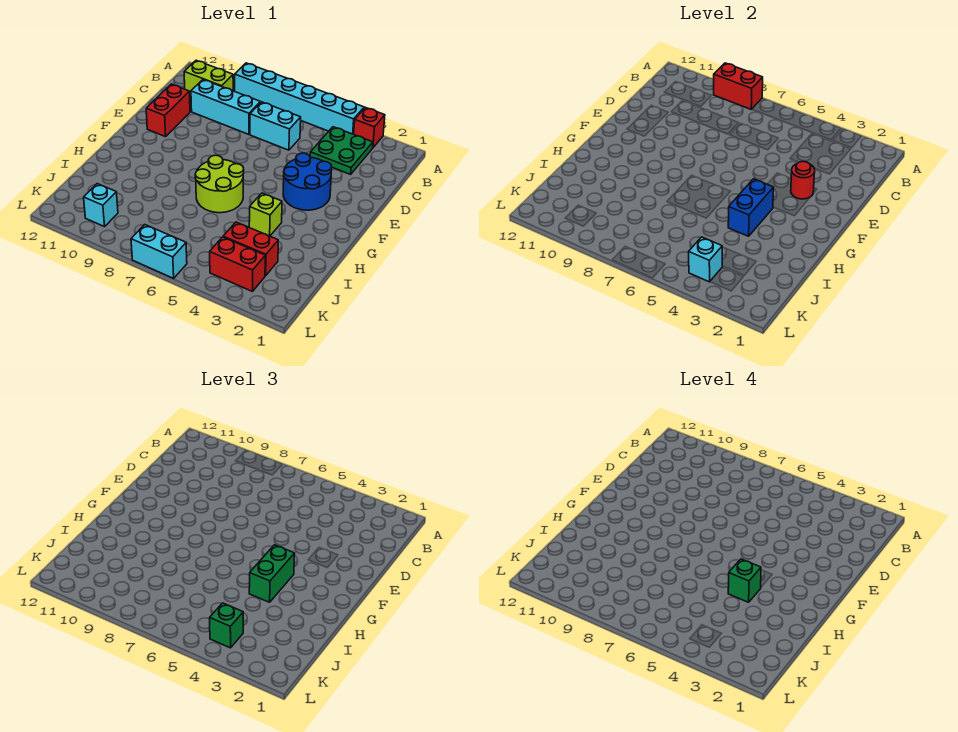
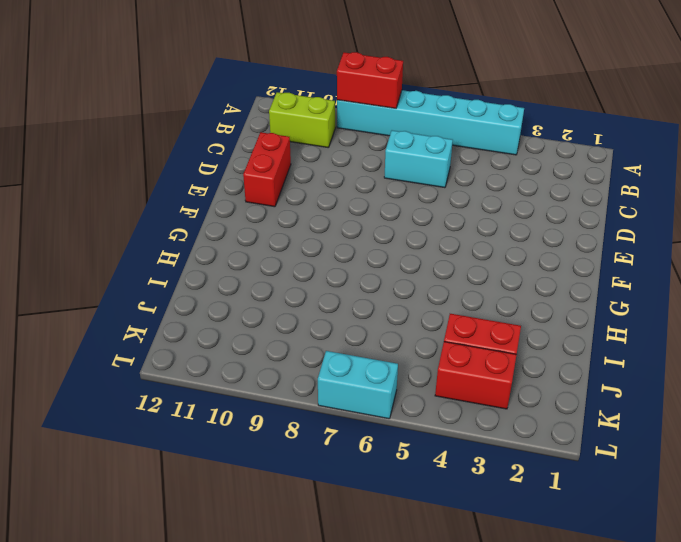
none -> red brick A3 level 1
none -> green plate B3:C4 level 1
none -> cyan brick C8:C10 level 1

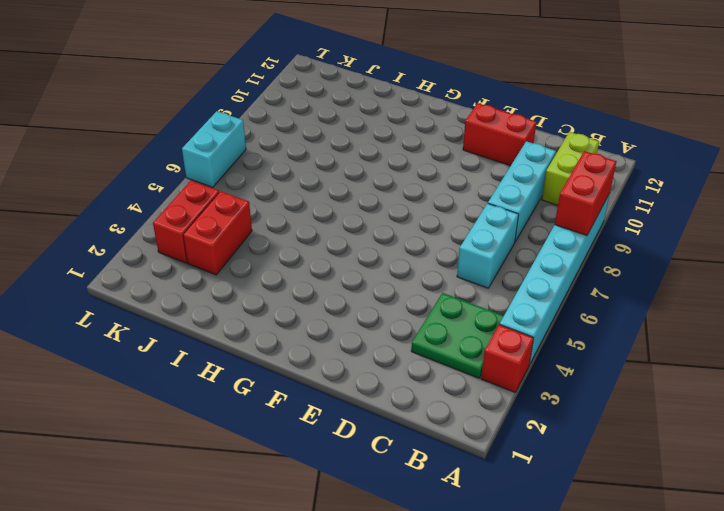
none -> blue round brick E3:F4 level 1
none -> lime round brick G6:H7 level 1
none -> lime brick H4 level 1

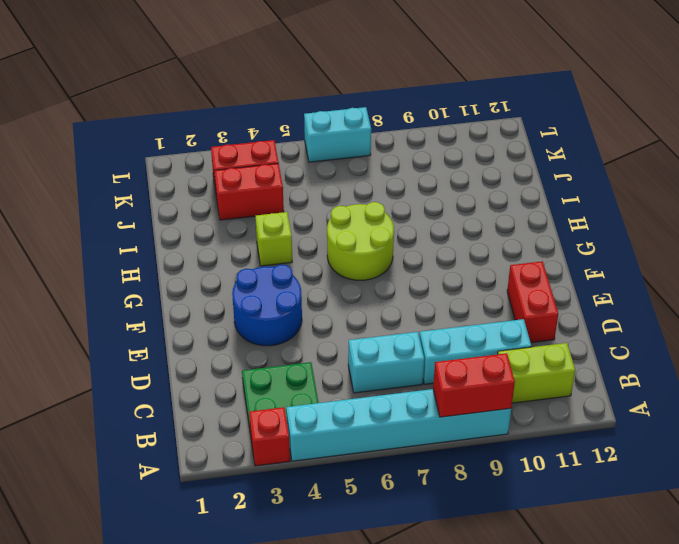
none -> cyan brick K10 level 1
none -> red round brick E3 level 2
none -> blue brick G4:H4 level 2

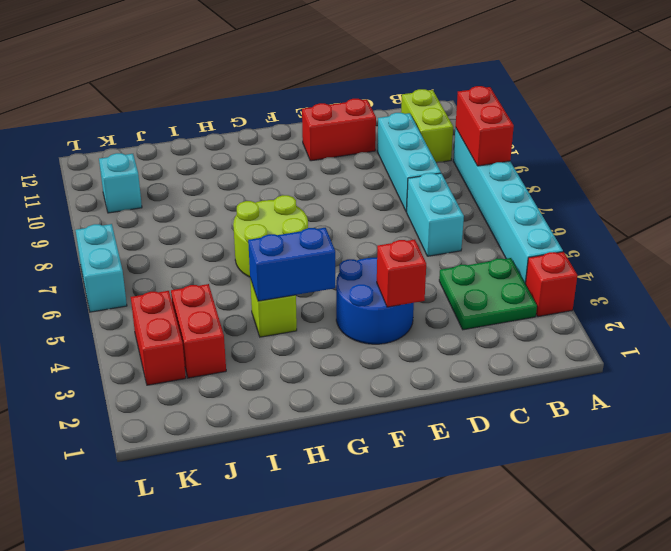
red brick E3 level 2 -> red round brick E3 level 2
none -> cyan brick K4 level 2
none -> green brick G4:H4 level 3
none -> green brick K4 level 3

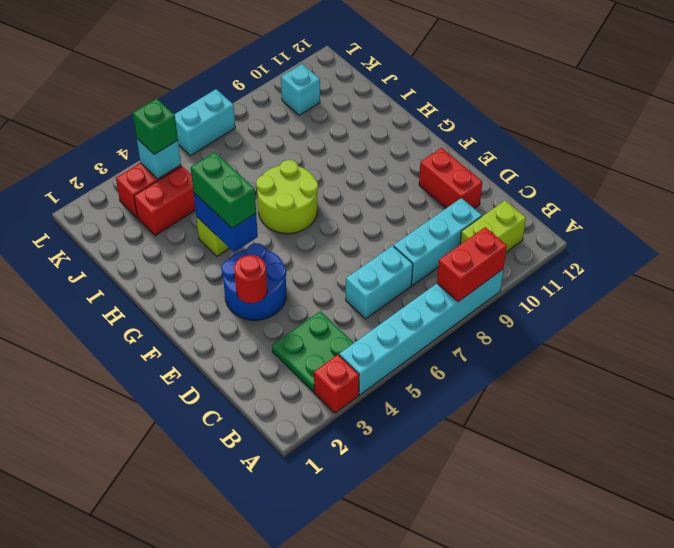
none -> green brick H4 level 4

